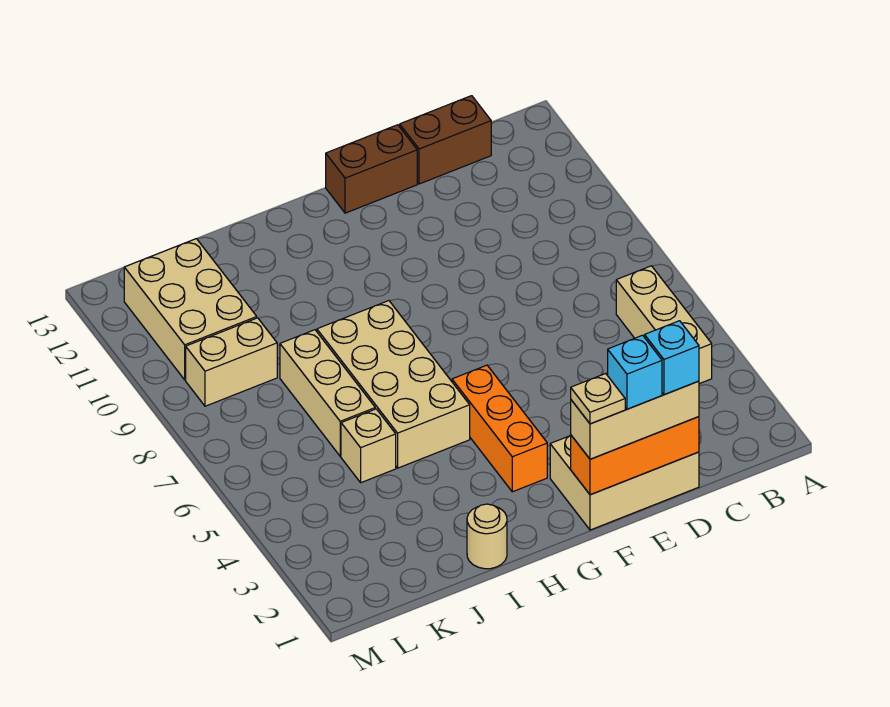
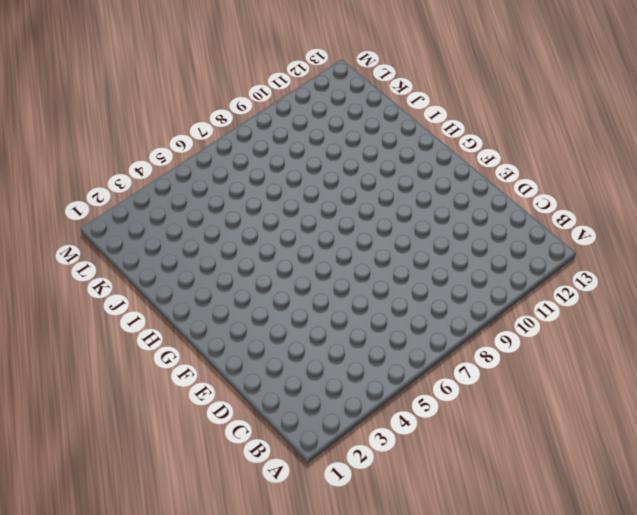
none -> tan brick B4:B6 level 1
none -> brown brick C13:D13 level 1
none -> tan brick D1:F2 level 1

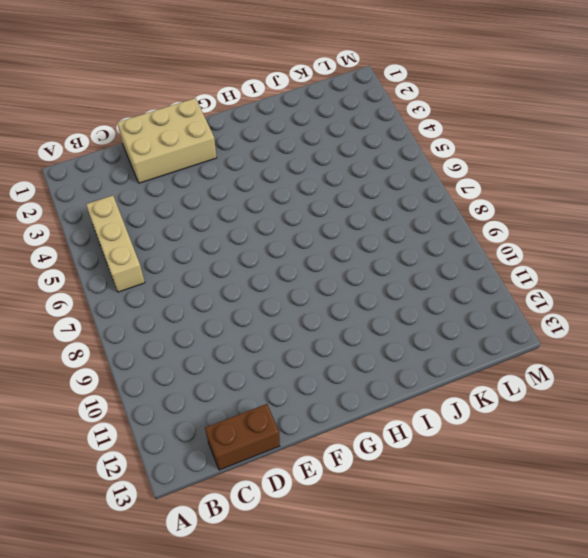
none -> brown brick E13:F13 level 1
none -> orange brick G3:G5 level 1
none -> tan brick H5:I8 level 1

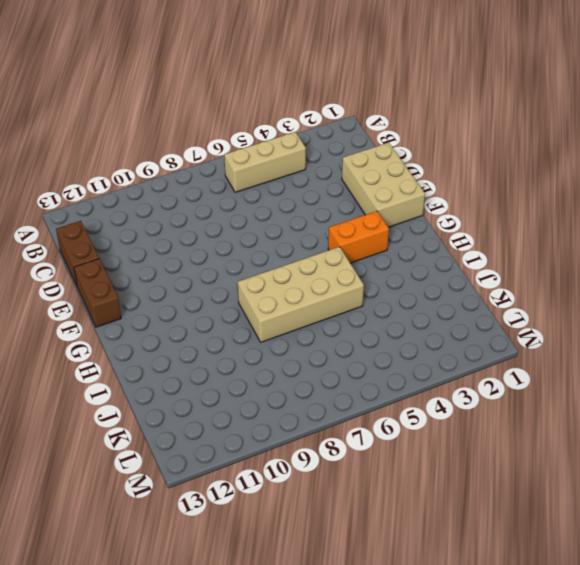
orange brick G3:G4 level 1 -> orange brick G3:G5 level 1
none -> tan round brick I1 level 1
none -> tan brick J5 level 1
none -> tan brick J6:J8 level 1

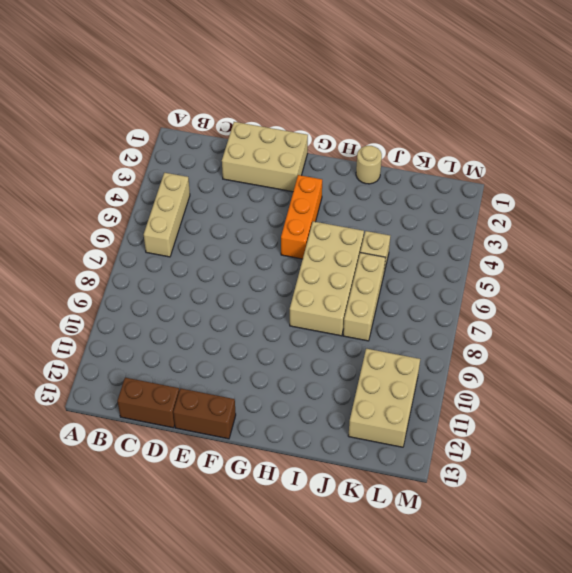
none -> tan brick K9:L9 level 1
none -> orange brick D1:F1 level 2
none -> tan brick D1:F1 level 3

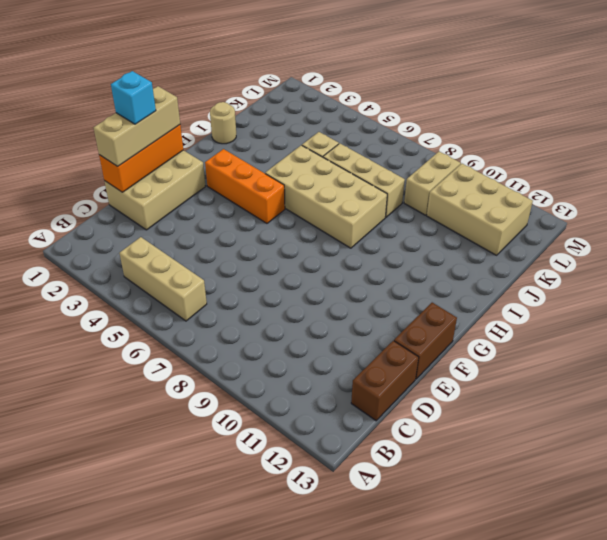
none -> cyan brick D1 level 4
none -> tan plate F1 level 4

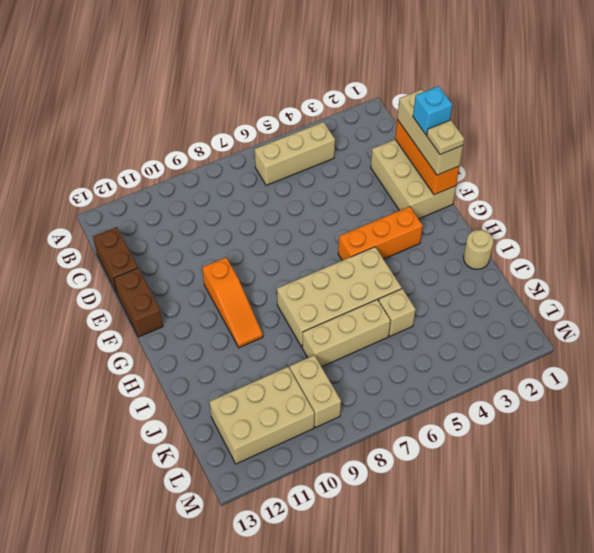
orange slope F10:H10 level 1 top F -> none
none -> cyan brick D1 level 4

